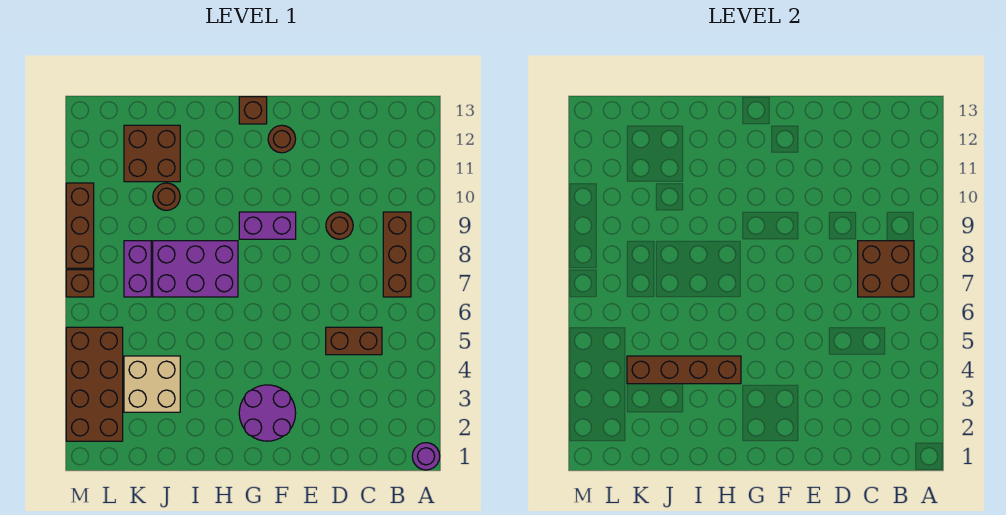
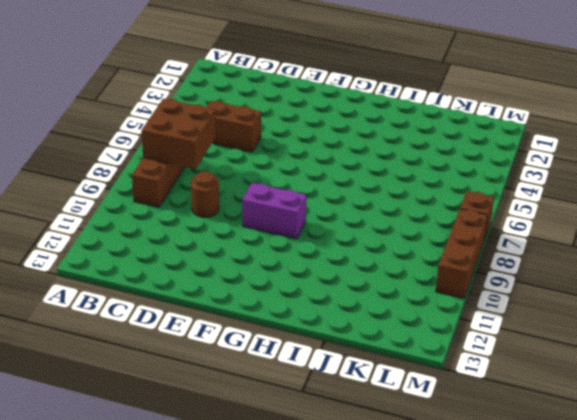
none -> purple round brick A1 level 1
none -> purple round brick F2:G3 level 1
none -> brown round brick F12 level 1

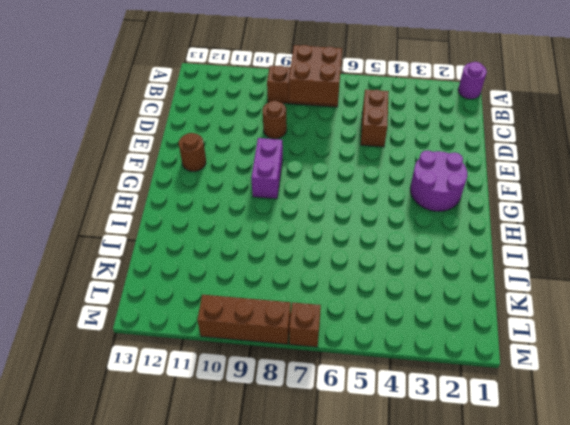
none -> brown brick G13 level 1
none -> purple brick H7:J8 level 1
none -> tan brick J3:K4 level 1

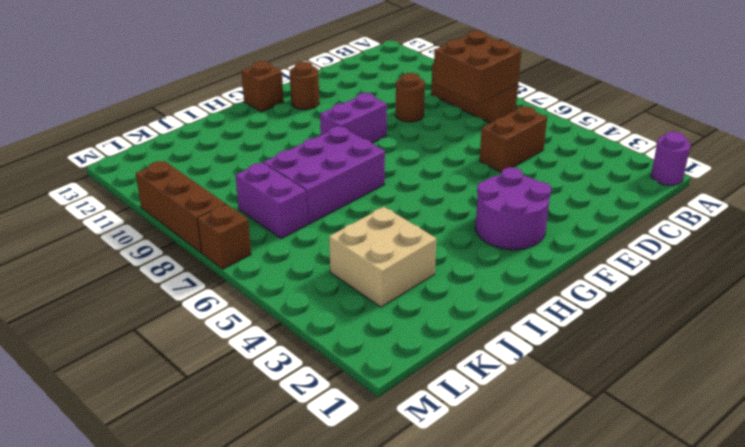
none -> brown round brick J10 level 1
none -> brown brick J11:K12 level 1
none -> brown brick L2:M5 level 1

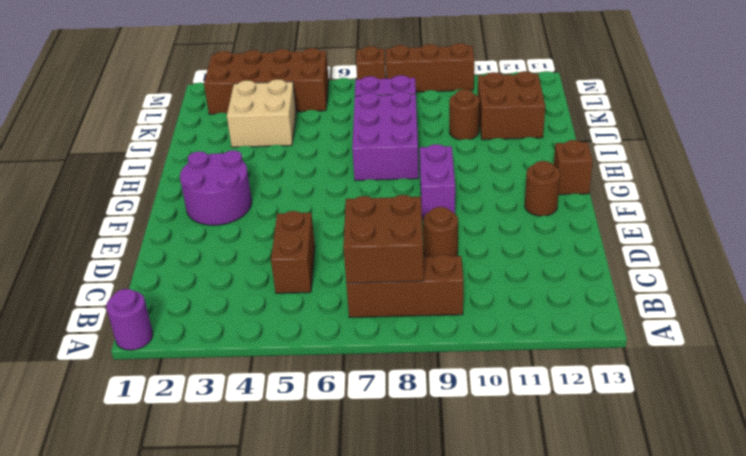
none -> brown brick H4:K4 level 2

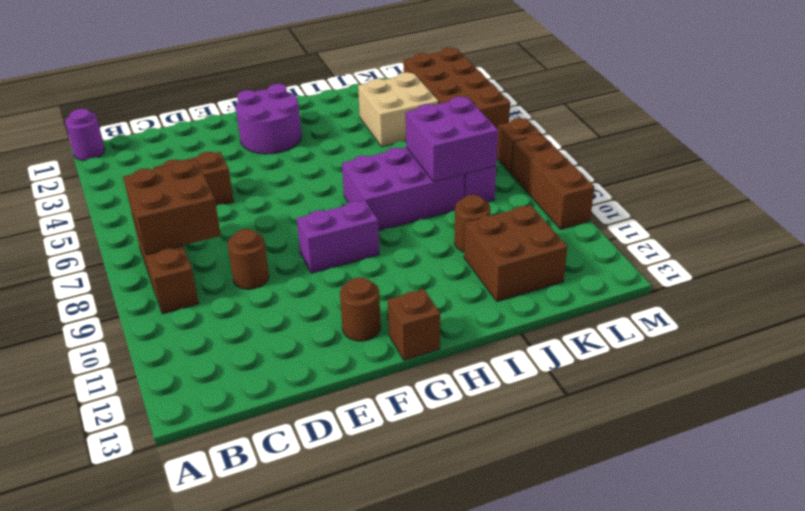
purple brick J7:K8 level 2 -> none
none -> brown brick H4:K4 level 2

